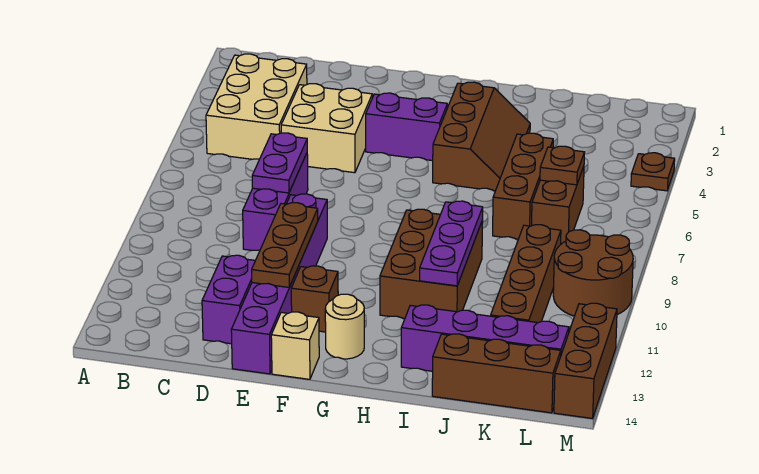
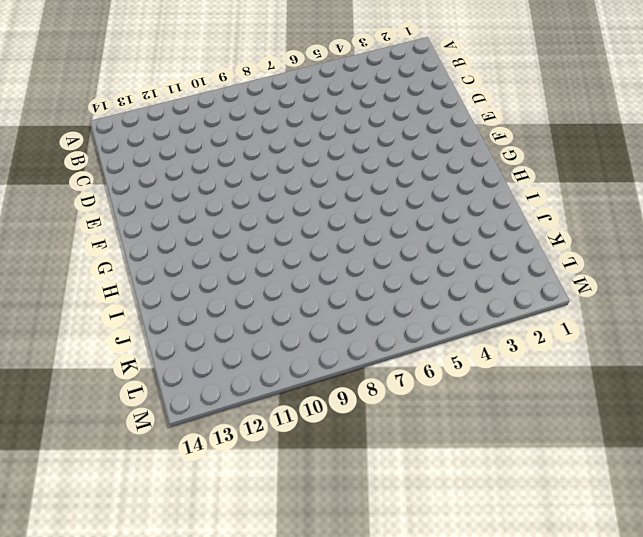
none -> tan brick B3:C5 level 1
none -> tan brick D4:E5 level 1
none -> purple brick D7:D9 level 1

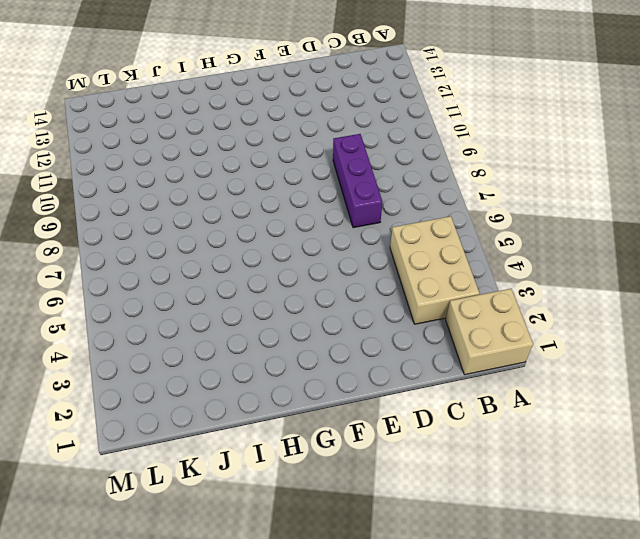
tan brick A1:B2 level 1 -> tan brick D4:E5 level 1
none -> purple brick D12:D13 level 1
none -> purple brick E9:E14 level 1
none -> purple brick F4:G4 level 1

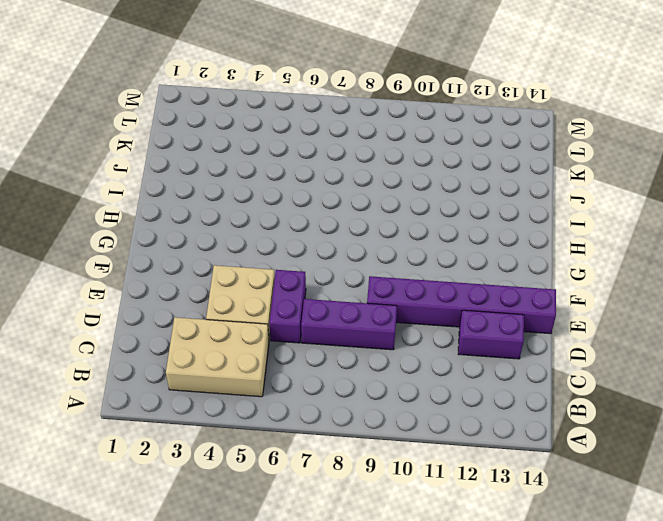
purple brick D6:E6 level 1 -> purple brick F4:G4 level 1
none -> brown brick F12 level 1
none -> tan brick F14 level 1
none -> tan round brick G13 level 1

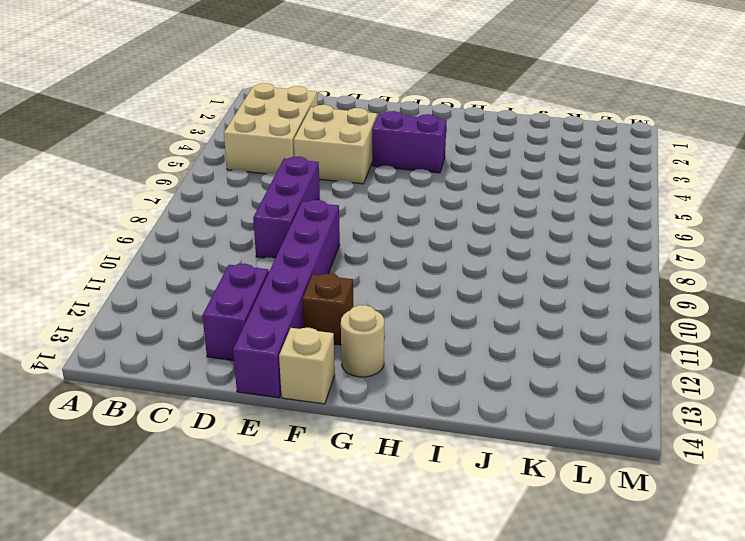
none -> brown slope H3:I5 level 1 top H
none -> brown brick H9:I11 level 1
none -> purple brick I13:L13 level 1

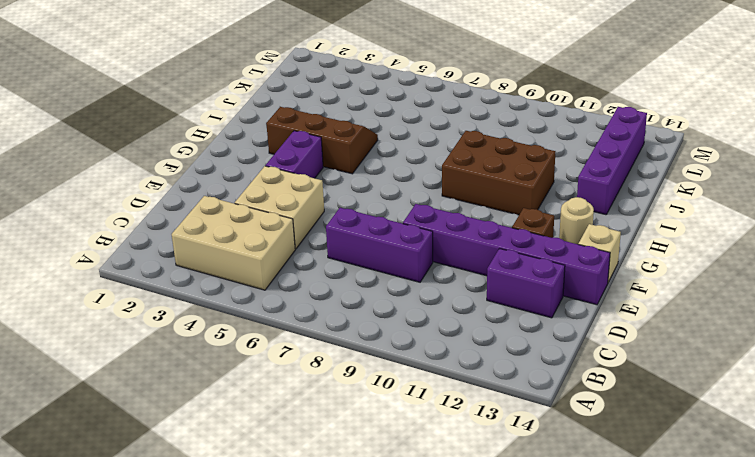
none -> brown brick J5:J7 level 1
none -> brown brick J14:L14 level 1
none -> brown brick K6:K7 level 1

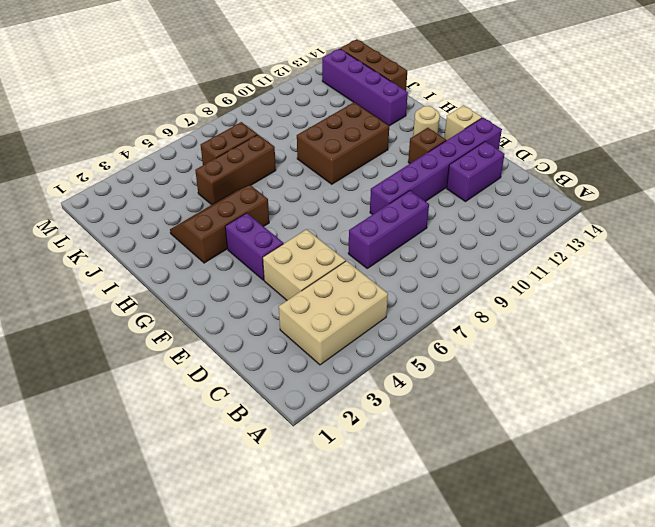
none -> brown brick K9:K12 level 1
none -> brown round brick L9:M10 level 1
none -> brown plate M4 level 1

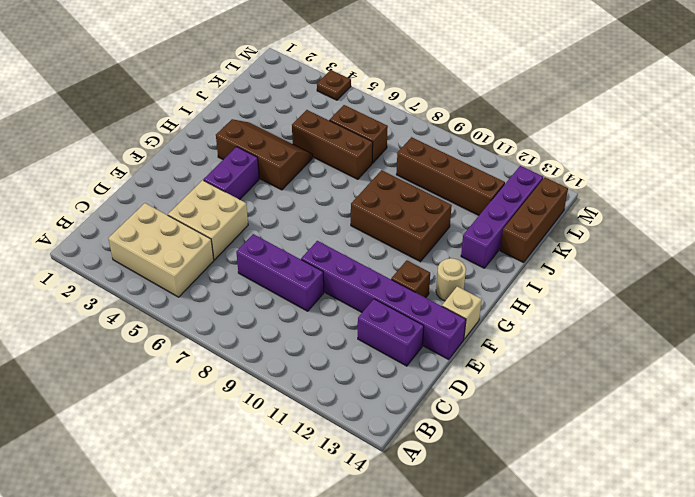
none -> brown round brick L9:M10 level 1
none -> brown brick M12:M14 level 1
none -> purple plate D7:D8 level 2

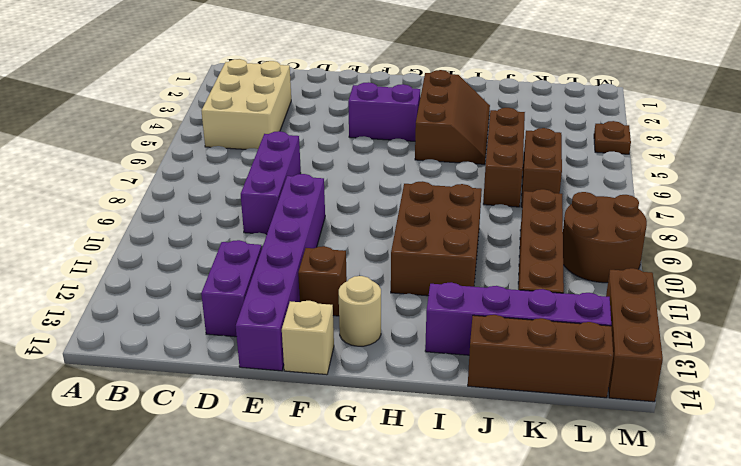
none -> tan brick D4:E5 level 1
none -> purple plate D7:D8 level 2
none -> brown plate E10:E12 level 2

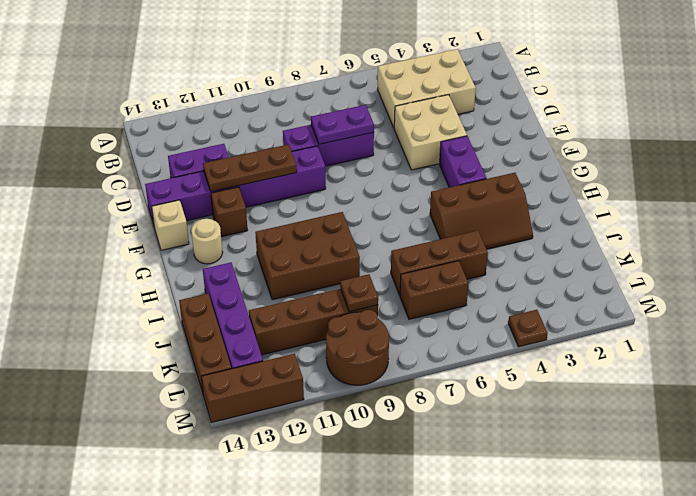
brown plate K9 level 2 -> brown plate K6 level 2
none -> purple plate I9:I11 level 2

